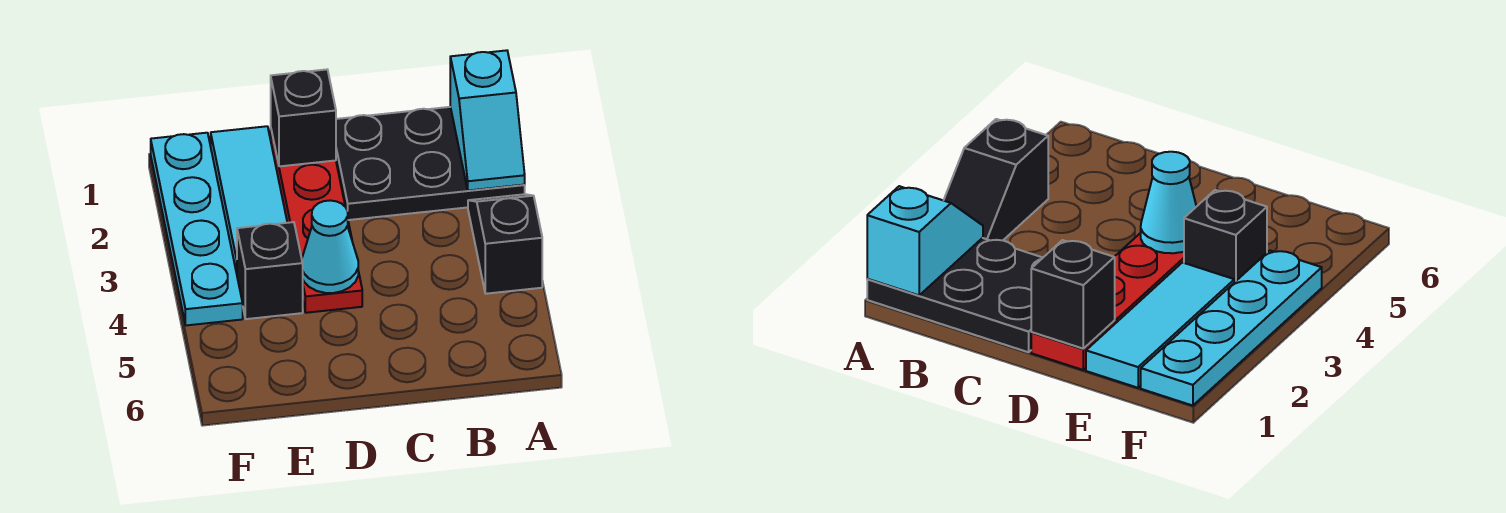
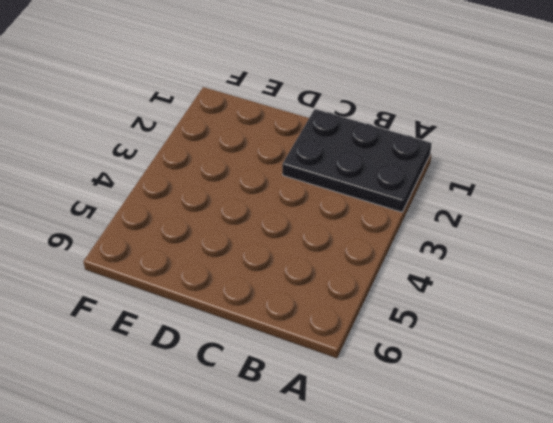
none -> black slope A3:A4 level 1 top 4
none -> red plate D1:D4 level 1

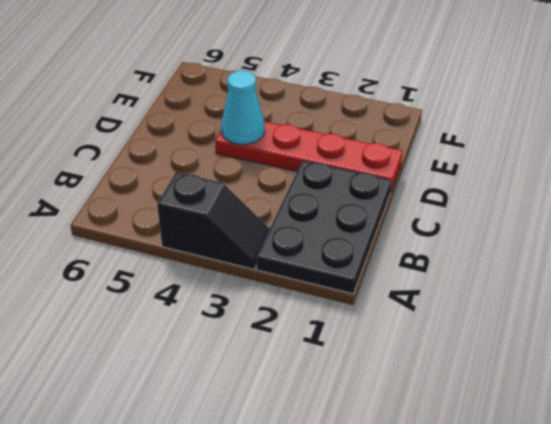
none -> cyan tile E1:E3 level 1
none -> black brick E4 level 1

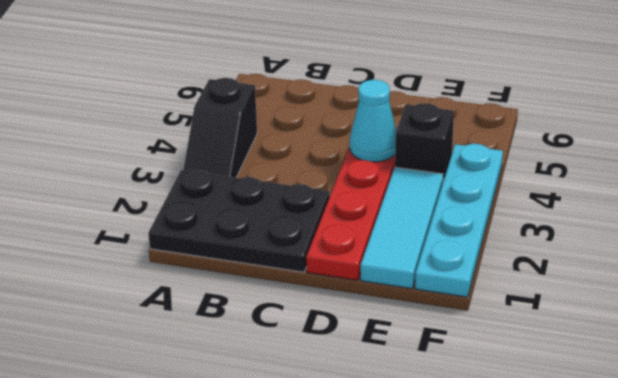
none -> cyan slope A1:A2 level 2 top 1
none -> black brick D1 level 2

